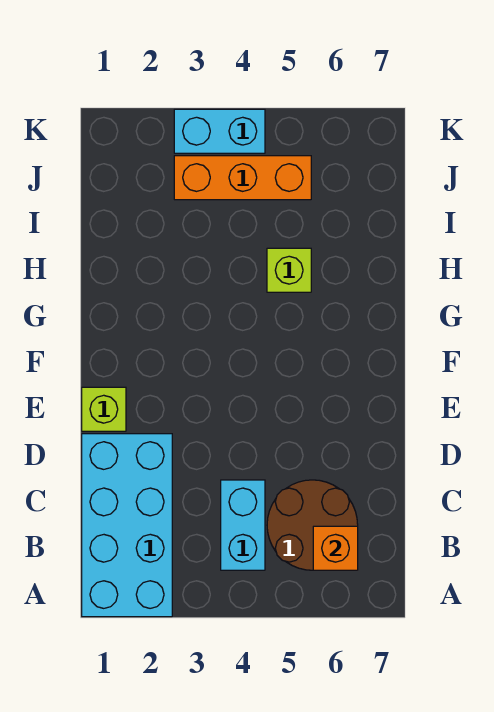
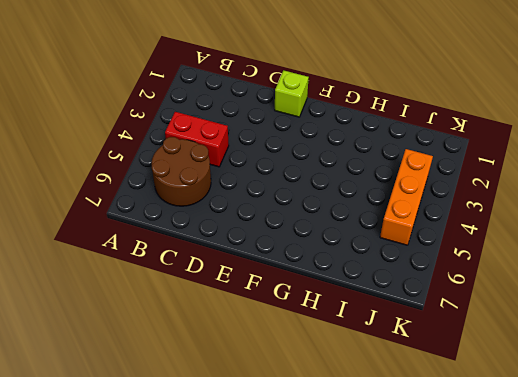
red brick B4:C4 level 1 -> cyan brick B4:C4 level 1
none -> cyan brick A1:D2 level 1
none -> lime brick H5 level 1

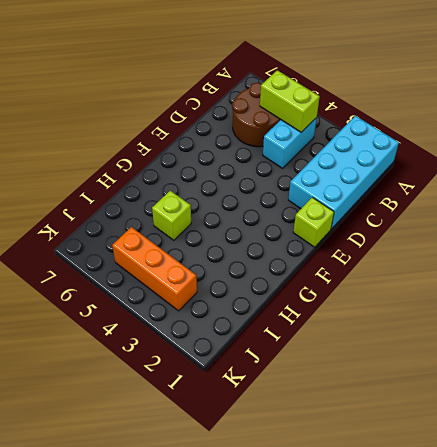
lime brick B4:B5 level 2 -> none
none -> cyan brick K3:K4 level 1
none -> orange brick B6 level 2

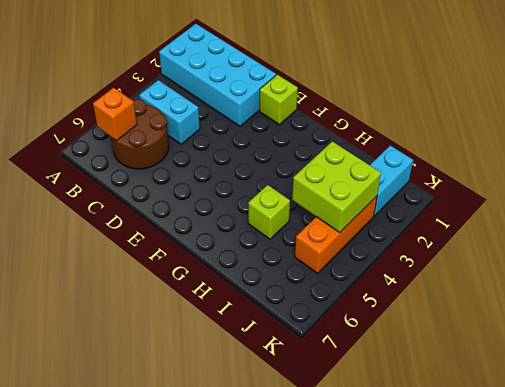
lime brick I3:J4 level 2 -> none
cyan brick J1:J2 level 1 -> cyan brick K3:K4 level 1

